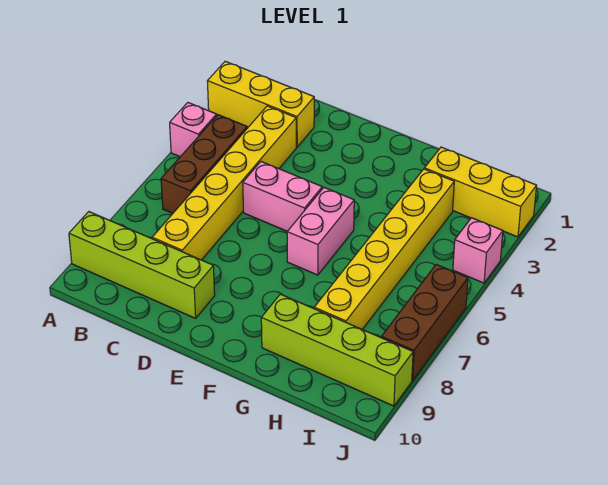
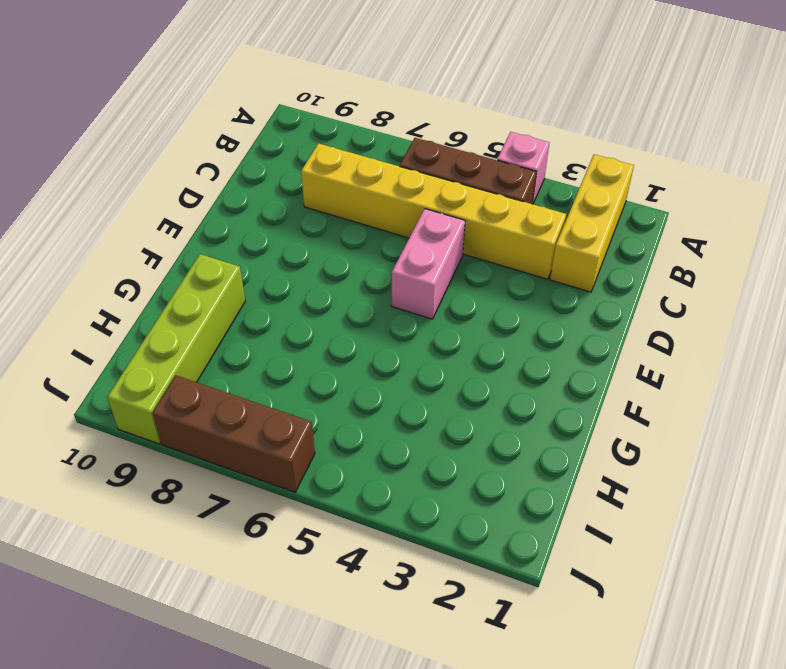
none -> lime brick A9:D9 level 1
none -> pink brick F5:F6 level 1
none -> yellow brick H2:J2 level 1

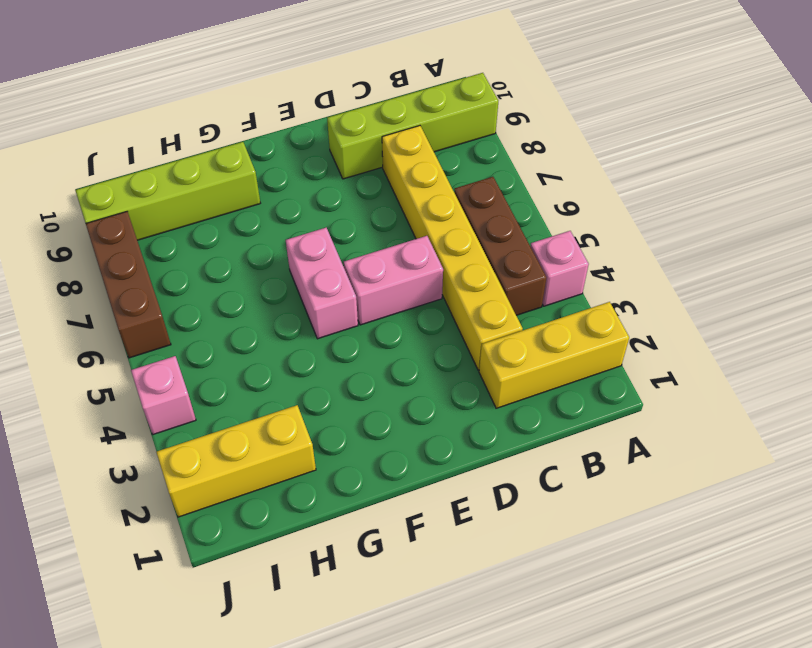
none -> yellow brick H3:H8 level 1

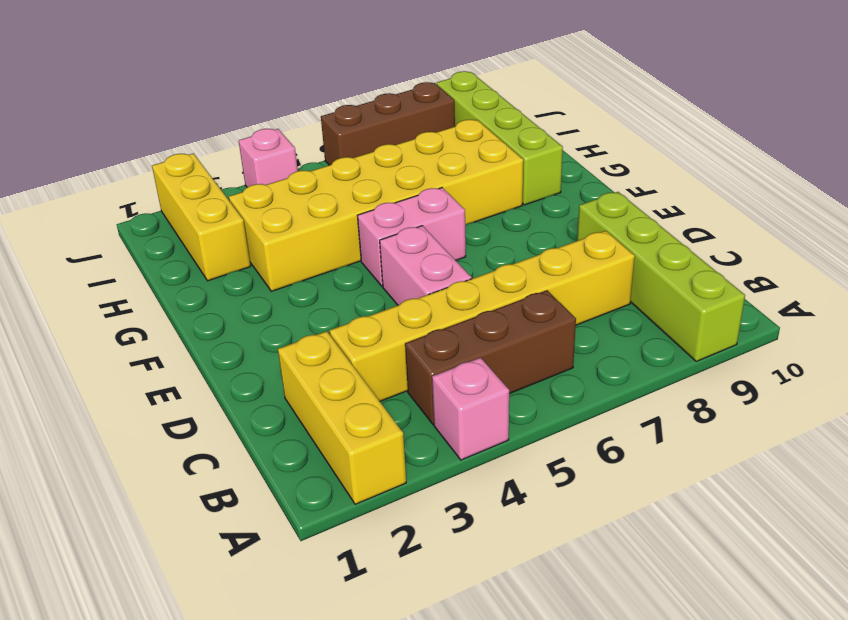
yellow brick G3:H8 level 1 -> yellow brick H3:H8 level 1

